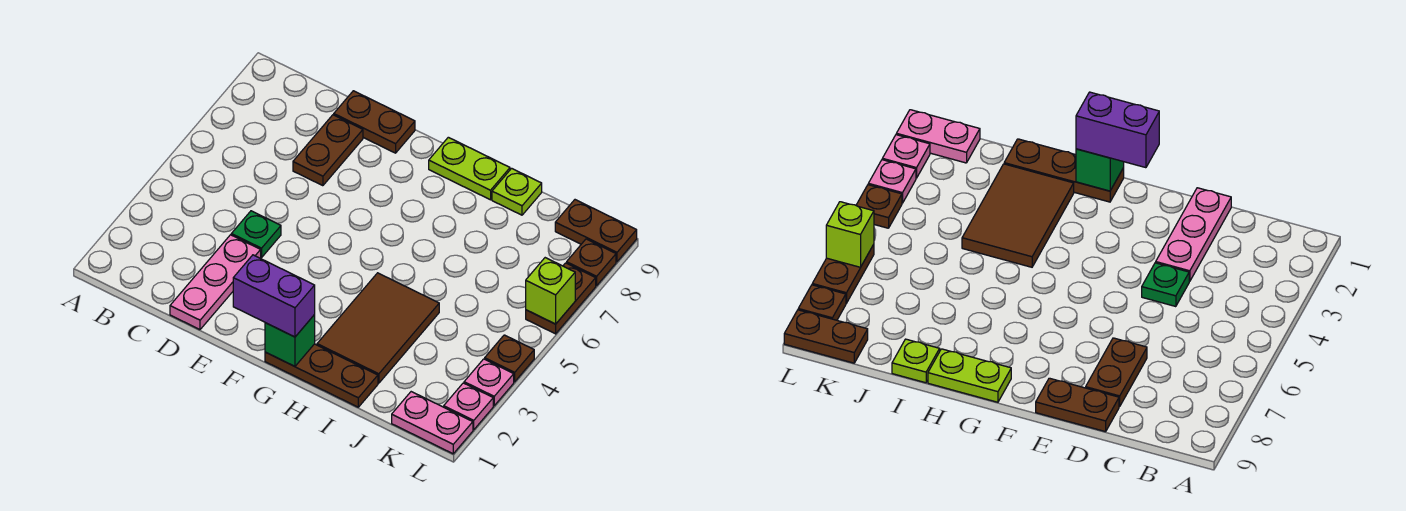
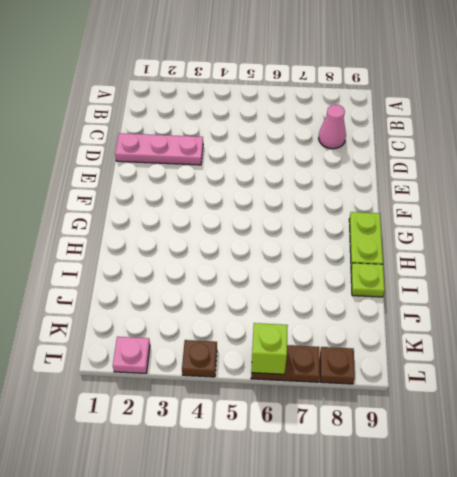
pink cone C8 level 1 -> none
none -> green plate D4 level 1
none -> brown plate D7:D8 level 1
none -> brown plate D9:E9 level 1

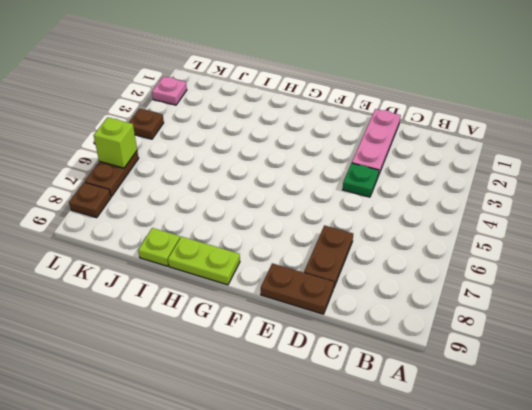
none -> brown plate G1:I1 level 1
none -> brown tile H2:I4 level 1
none -> pink plate K1:L1 level 1

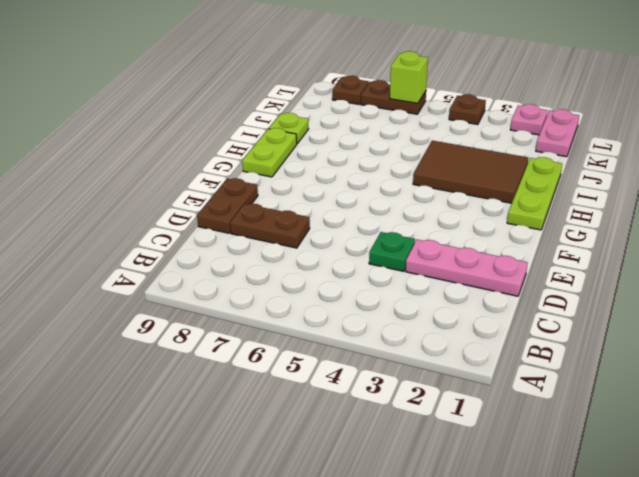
lime plate G1:I1 level 1 -> brown plate G1:I1 level 1
none -> brown plate K9:L9 level 1
none -> pink plate L3 level 1
none -> green brick G1 level 2

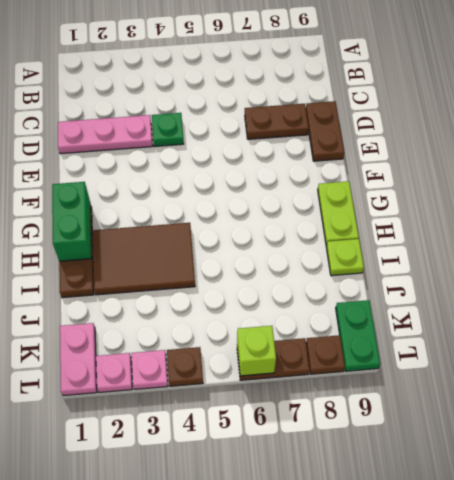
green brick G1:H1 level 2 -> green brick G1 level 2
green plate K9:L9 level 1 -> brown plate K9:L9 level 1
none -> purple brick F1:G1 level 3

